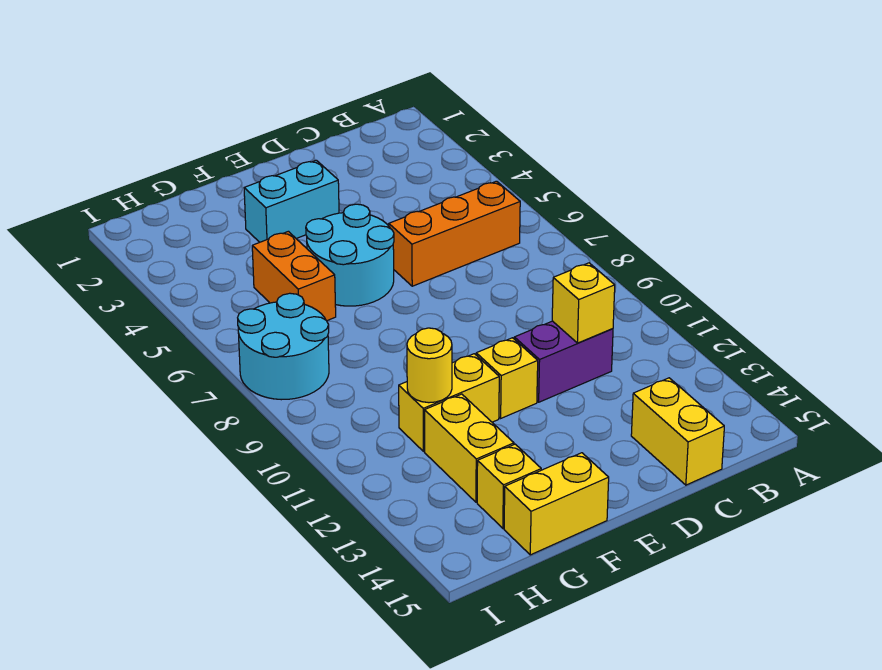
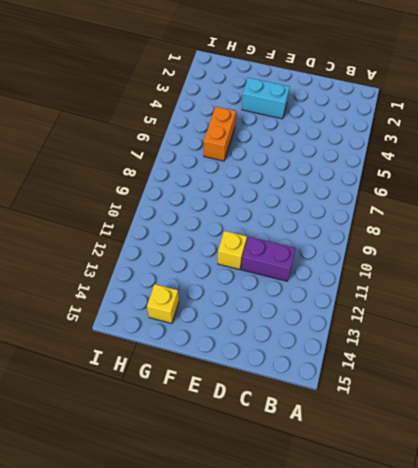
none -> orange brick B6:D6 level 1
none -> yellow brick C14:C15 level 1
none -> cyan round brick E5:F6 level 1

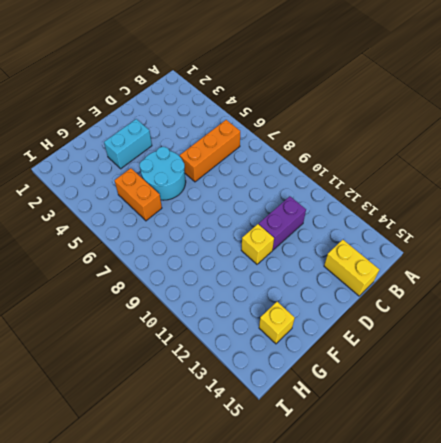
none -> yellow brick F11:G11 level 1
none -> yellow brick F15:G15 level 1
none -> yellow brick G12:G13 level 1

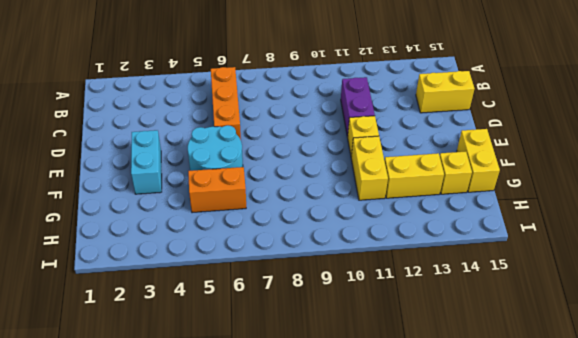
none -> cyan round brick H7:I8 level 1
none -> yellow brick C11 level 2
none -> yellow round brick G11 level 2

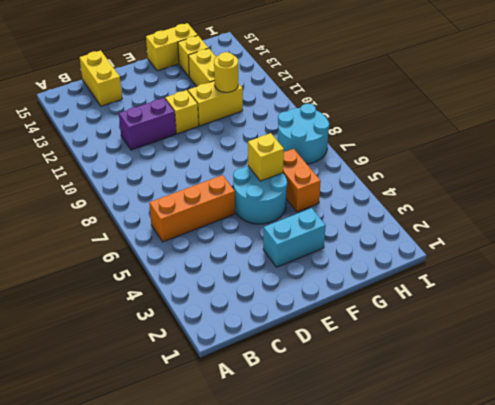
yellow brick F6 level 2 -> yellow brick C11 level 2

